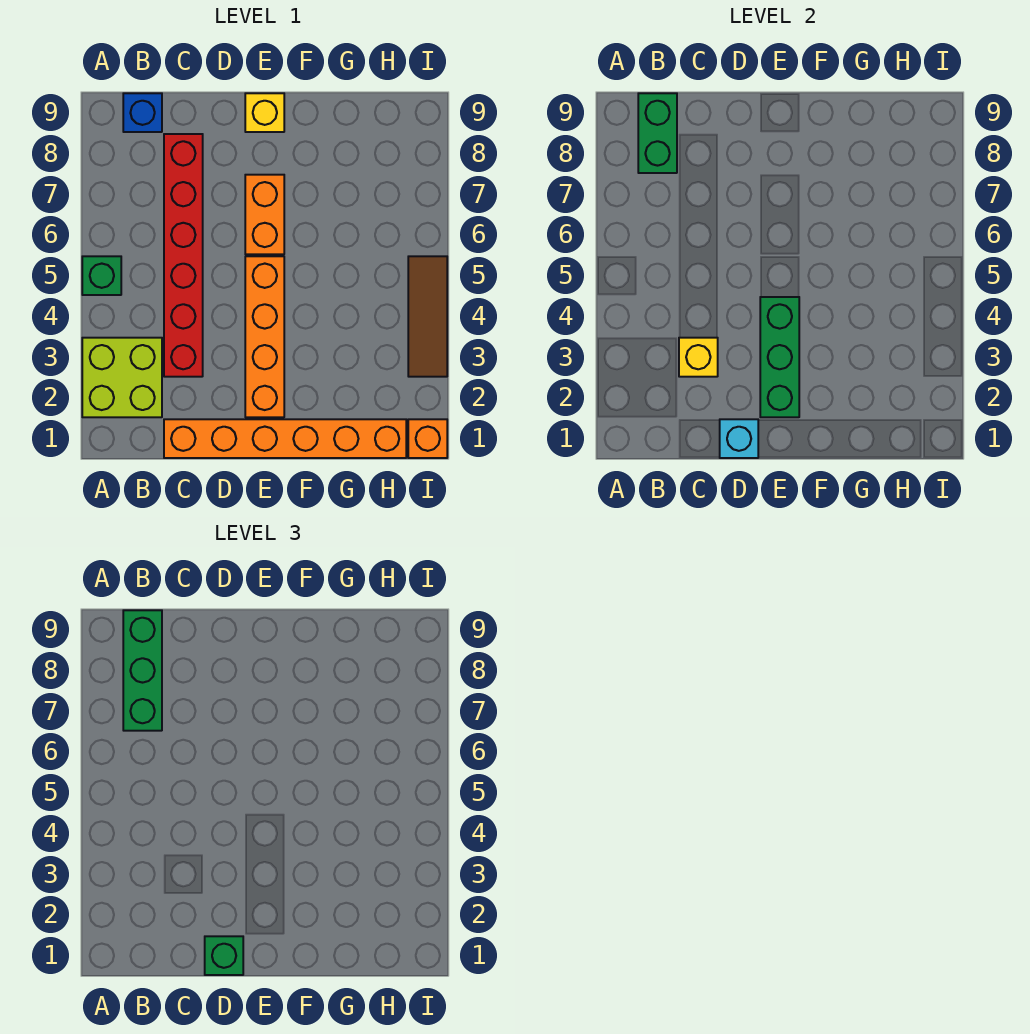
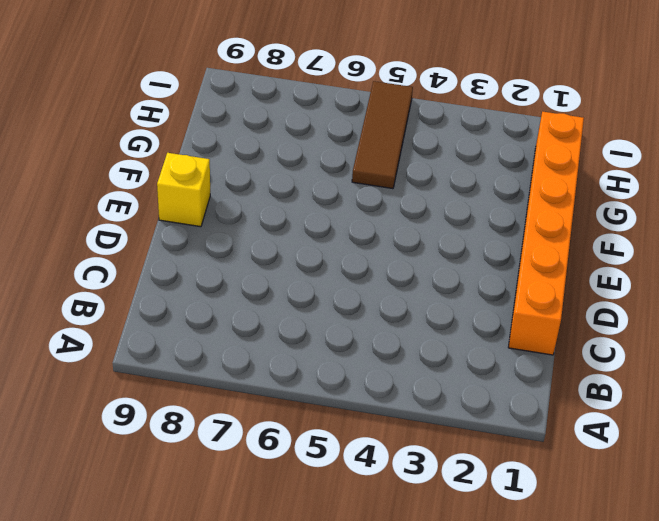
brown tile G5:I5 level 1 -> brown tile I3:I5 level 1
none -> lime brick A2:B3 level 1
none -> green brick A5 level 1
none -> blue brick B9 level 1

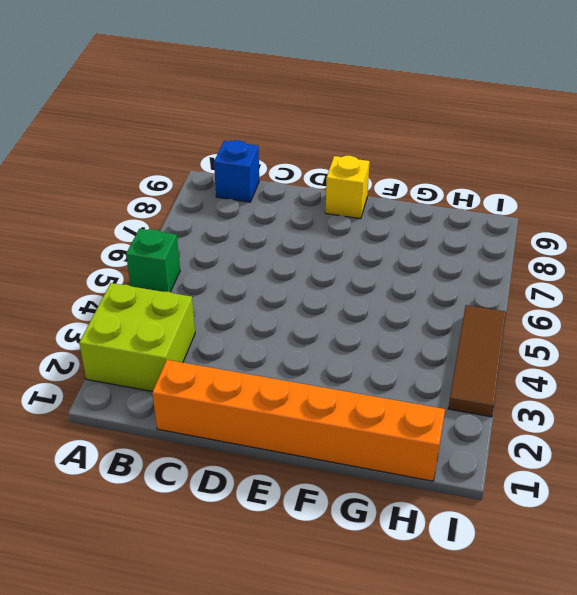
none -> red brick C3:C8 level 1
none -> orange brick E2:E5 level 1
none -> orange brick E6:E7 level 1

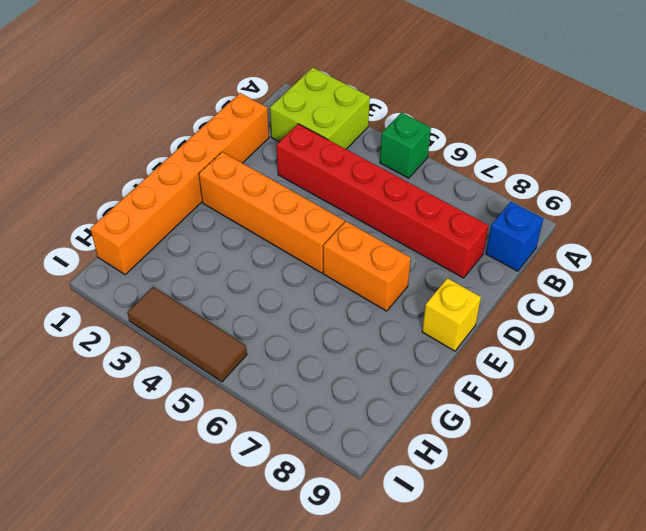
none -> orange brick I1 level 1
none -> green brick B8:B9 level 2
none -> yellow brick C3 level 2

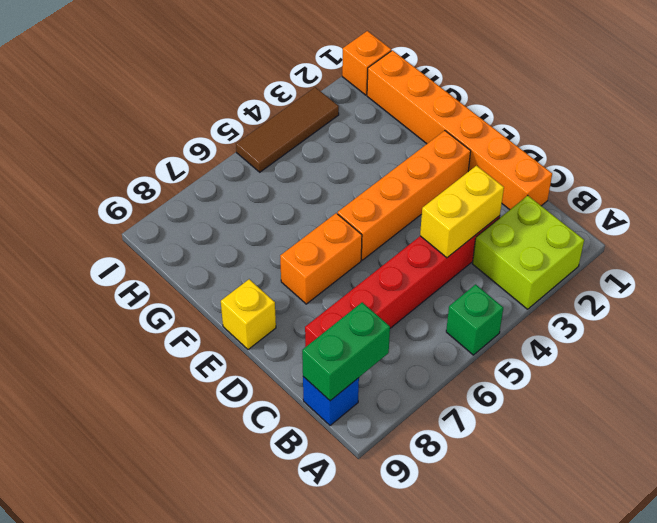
yellow brick C3:C4 level 2 -> yellow brick C3 level 2
none -> cyan brick D1 level 2
none -> green brick E2:E4 level 2
none -> green brick B7:B9 level 3

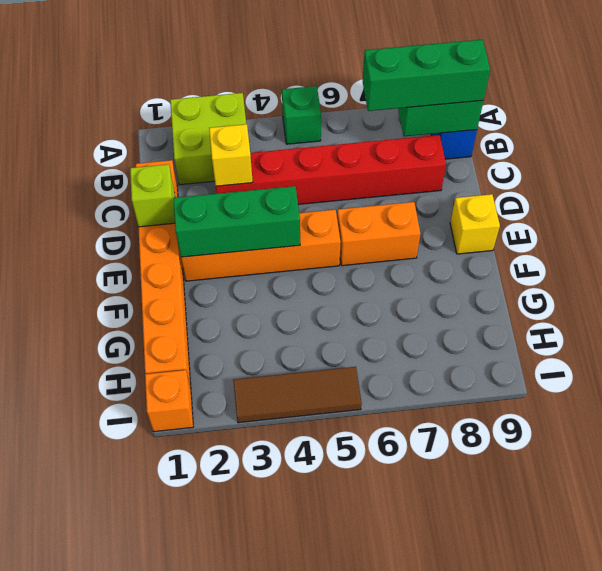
lime brick D1 level 2 -> cyan brick D1 level 2
none -> green brick D1 level 3

